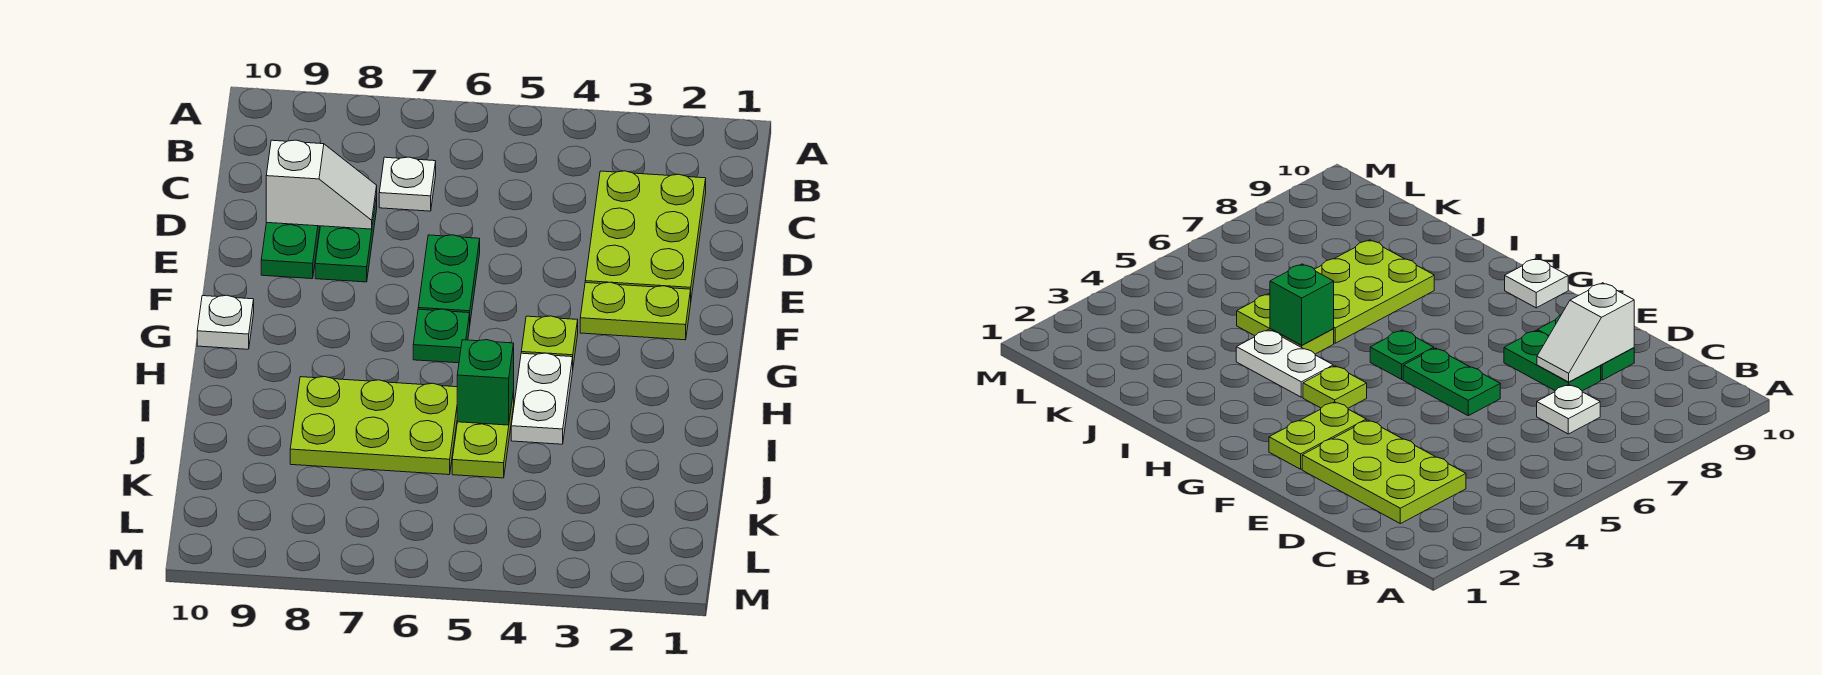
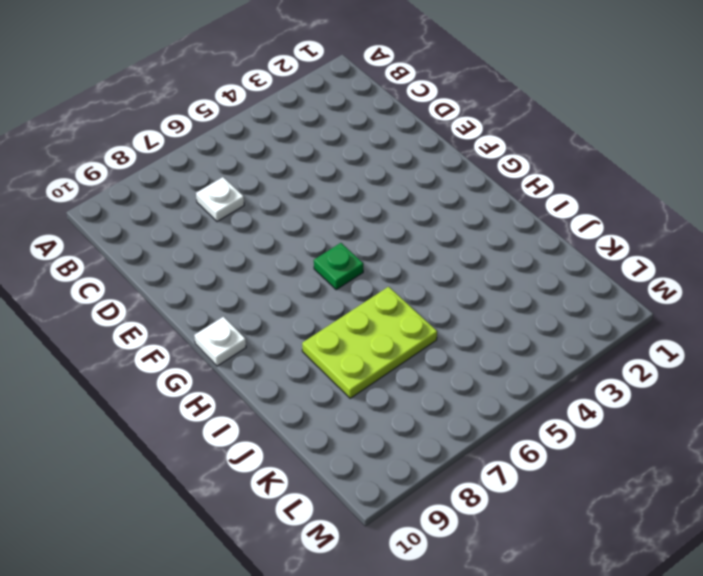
none -> lime plate C2:E3 level 1
none -> green plate D8:E8 level 1
none -> green plate D9:E9 level 1

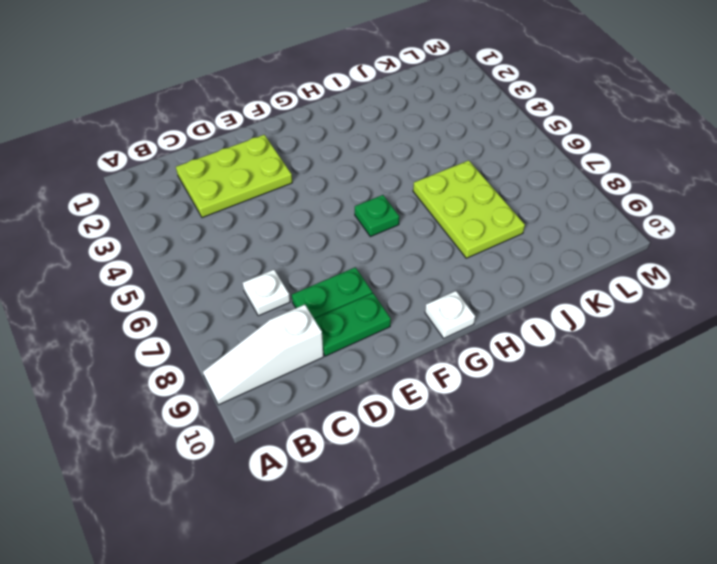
white slope A9:C9 level 1 top C -> none
none -> green plate E6:F6 level 1
none -> lime plate F2:F3 level 1
none -> lime plate G4 level 1

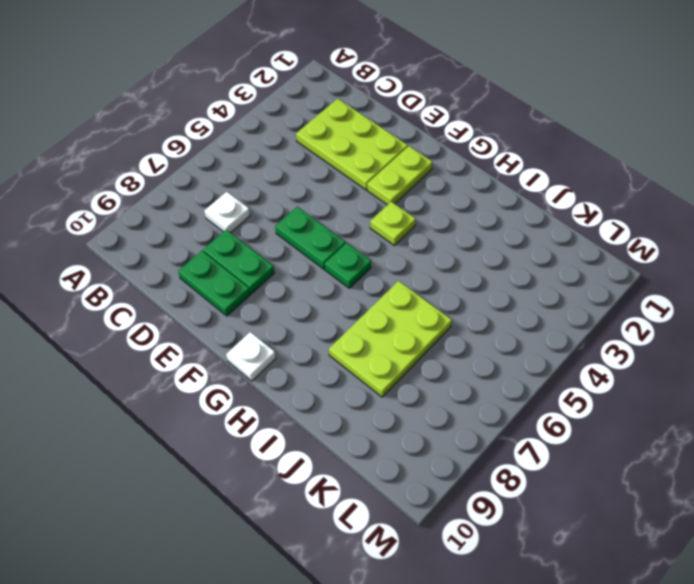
none -> white plate H4:I4 level 1
none -> lime plate I5:J5 level 1
none -> white slope D8:D9 level 2 top 9

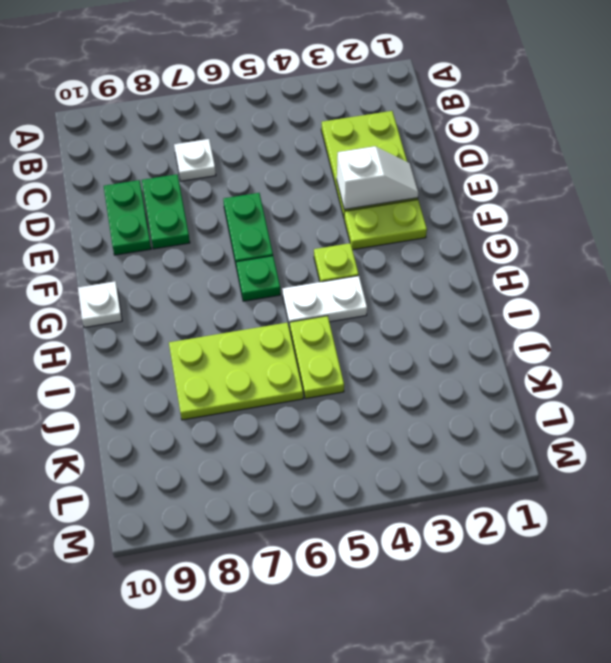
white slope E2:E3 level 2 top 3 -> white slope D8:D9 level 2 top 9
white plate H4:H5 level 1 -> white plate H4:I4 level 1
none -> green brick I5 level 2

